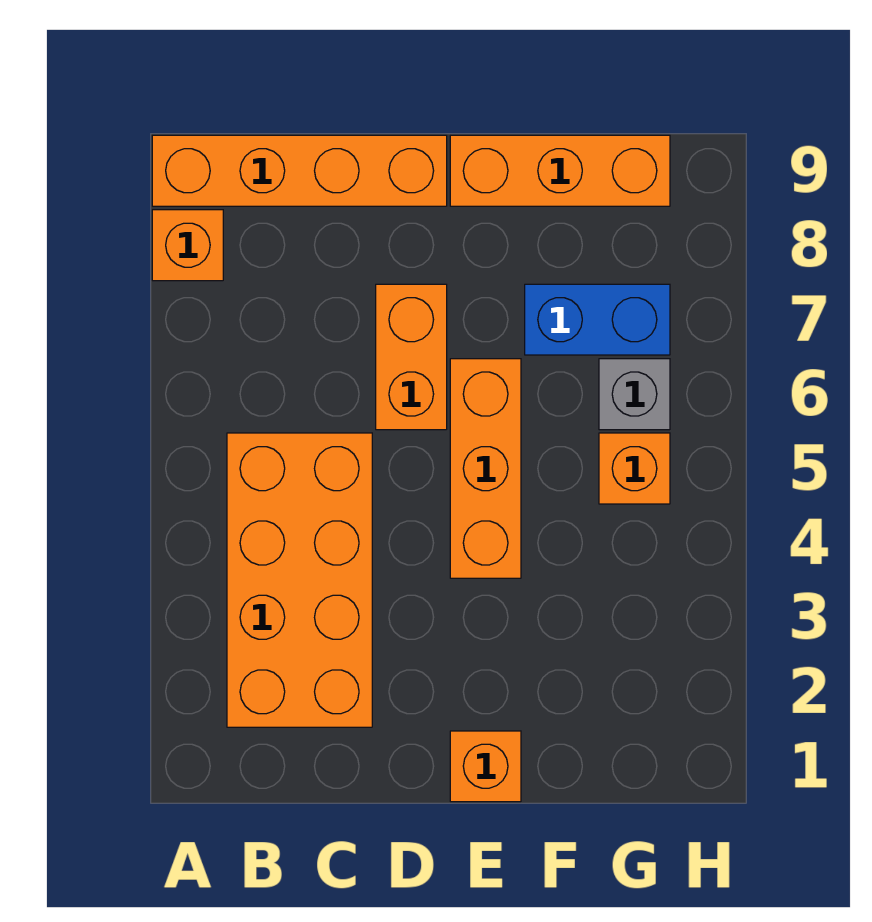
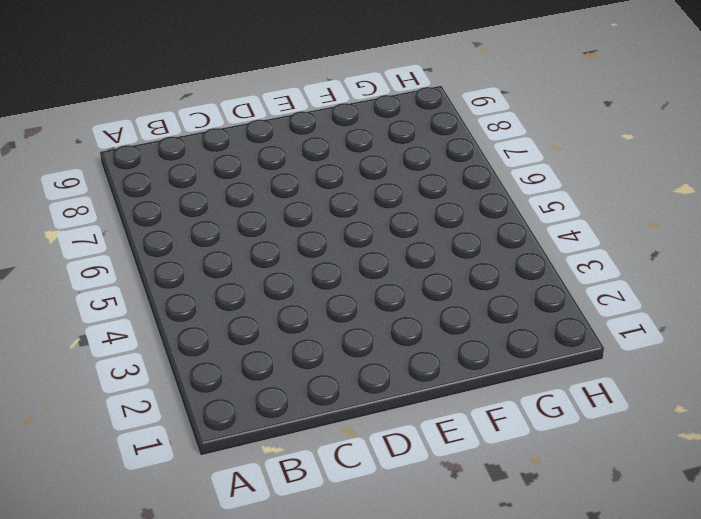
none -> orange brick A8 level 1
none -> orange brick A9:D9 level 1

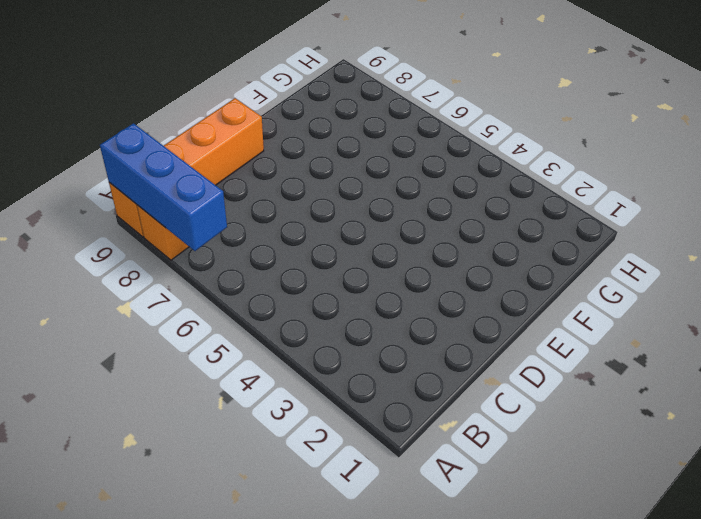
blue brick A7:A9 level 2 -> none
none -> orange brick B2:C5 level 1
none -> orange brick D6:D7 level 1

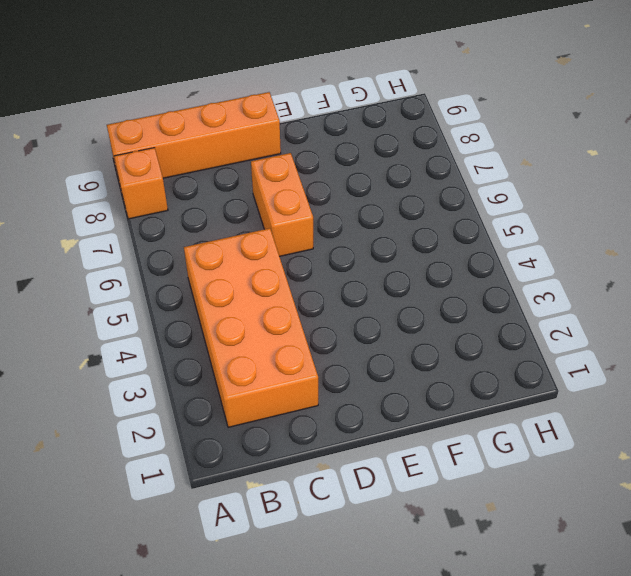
none -> orange brick E1 level 1
none -> orange brick E4:E6 level 1

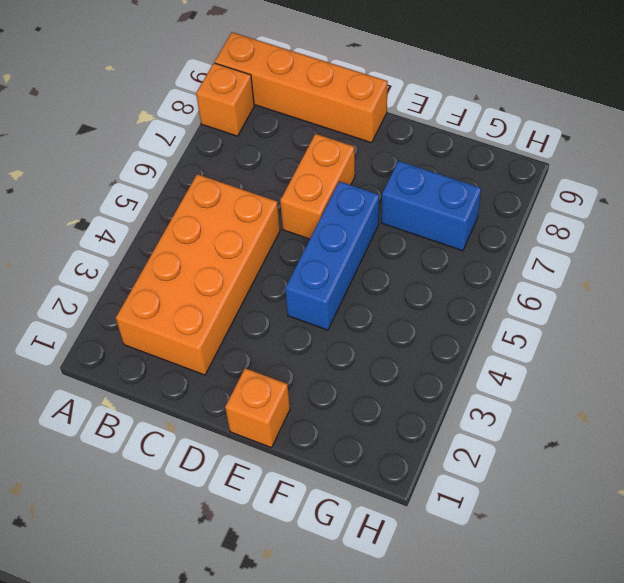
blue brick E4:E6 level 1 -> orange brick E4:E6 level 1
none -> orange brick E9:G9 level 1
none -> orange brick G5 level 1

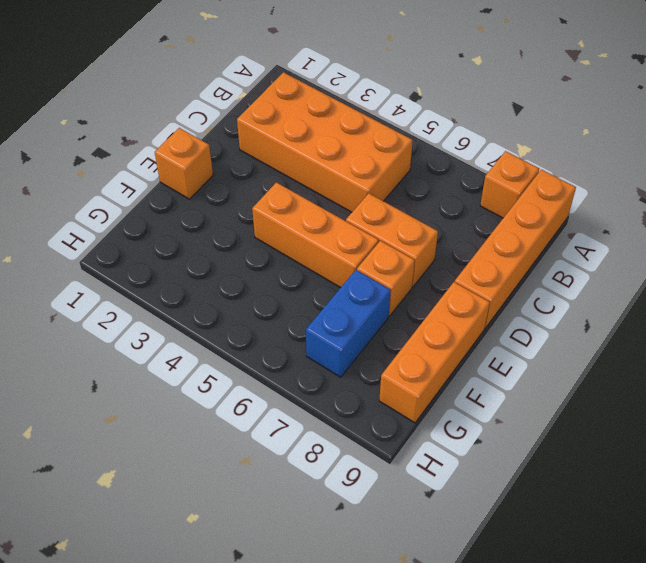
orange brick E7 level 1 -> orange brick G5 level 1
none -> grey brick G6 level 1

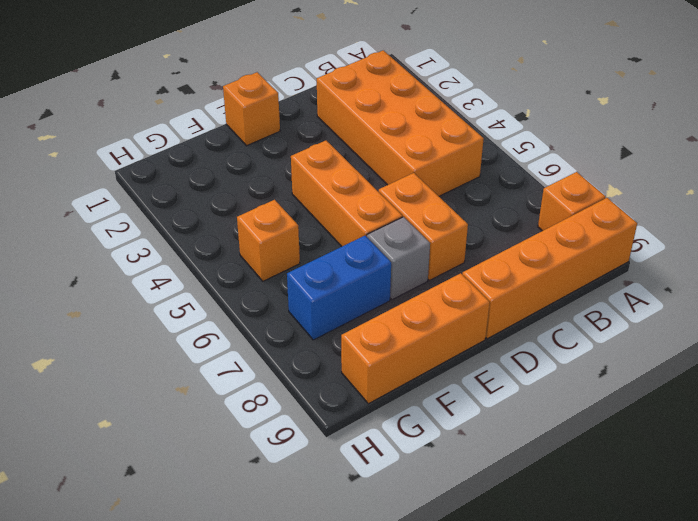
grey brick E7 level 1 -> grey brick G6 level 1

